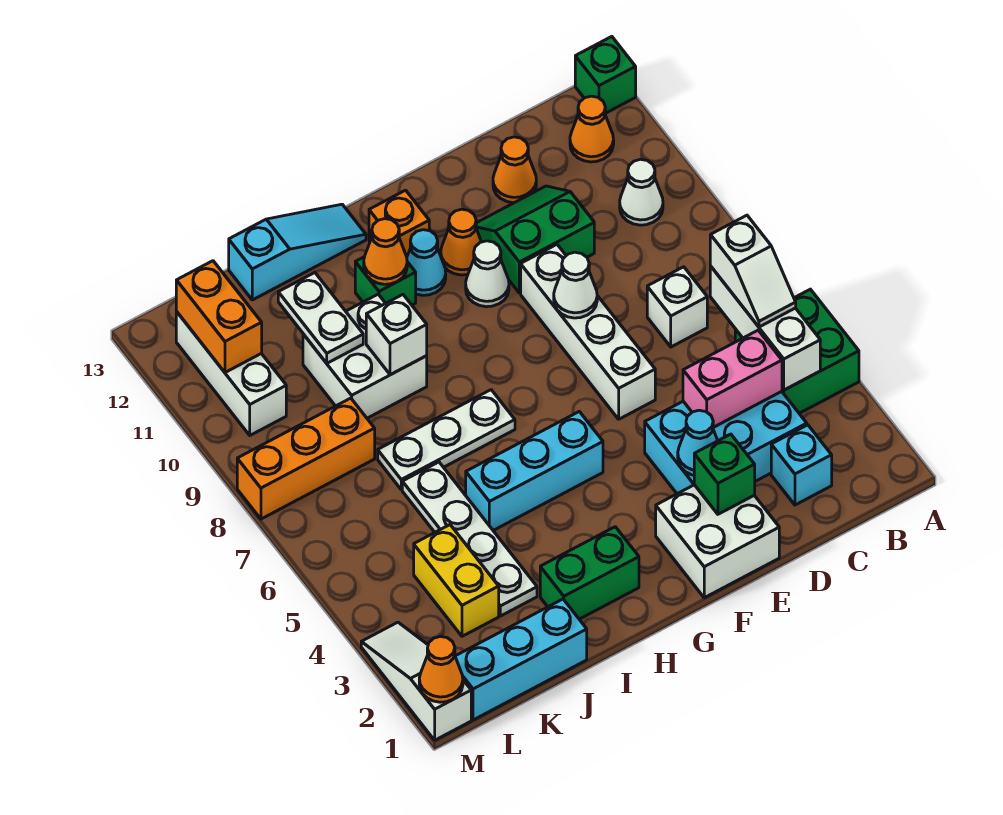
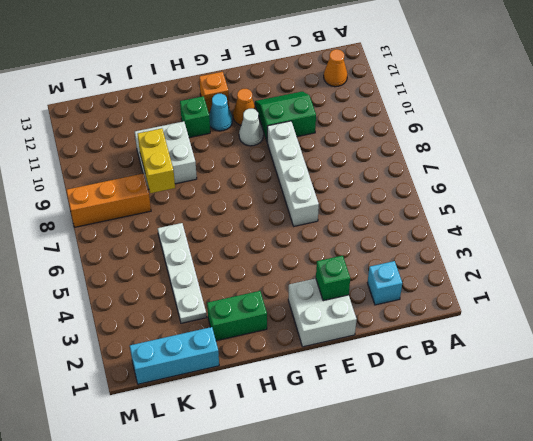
yellow brick J8:J9 level 2 -> yellow brick K3:K4 level 1
none -> green brick A4:B5 level 1
none -> green brick A13 level 1
none -> white cone B10 level 1
none -> cyan brick C3:E4 level 1

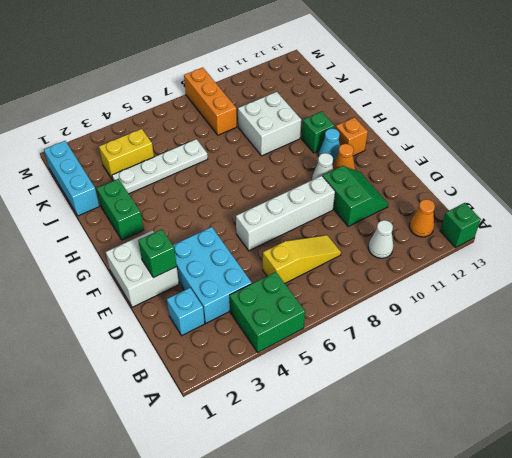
yellow slope C6:C8 level 1 top 6 -> white brick C7 level 1
none -> orange cone D12 level 1
none -> cyan brick G5:I5 level 1
none -> white plate H7:J7 level 1
none -> cyan slope H13:J13 level 1 top J

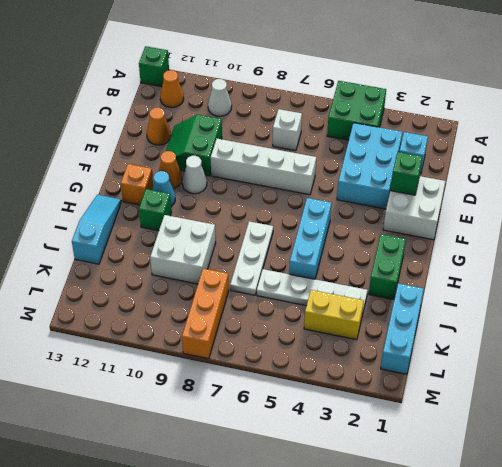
none -> white brick L10:L12 level 1
none -> white slope M1:M3 level 1 top 1
none -> white brick B4:B6 level 2
none -> pink brick C4:D4 level 2

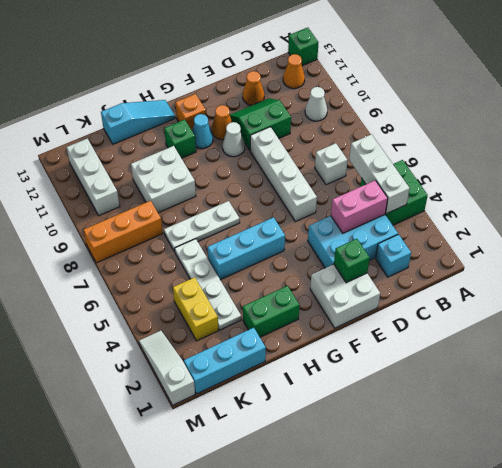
none -> cyan cone E3 level 2
none -> white cone E8 level 2
none -> orange cone H11 level 2
none -> white brick I9 level 2

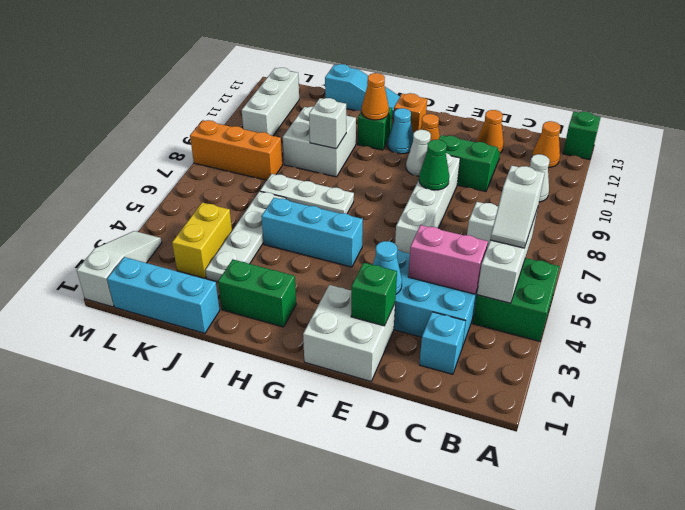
green cone E8 level 2 -> white cone E8 level 2
none -> white plate J10:J11 level 2
none -> orange brick L11:L12 level 2
none -> orange cone M1 level 2

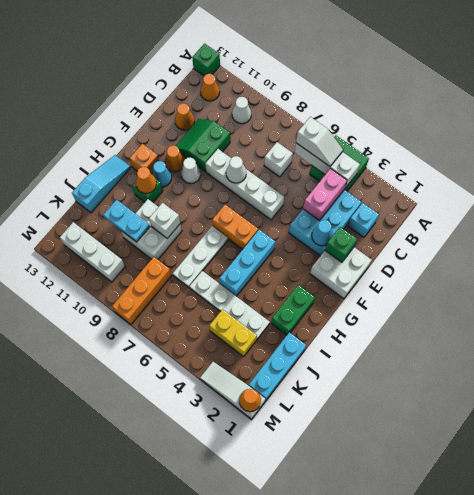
orange brick G6:G7 level 1 -> orange brick L11:L12 level 2
cyan plate J10:J11 level 2 -> white plate J10:J11 level 2

